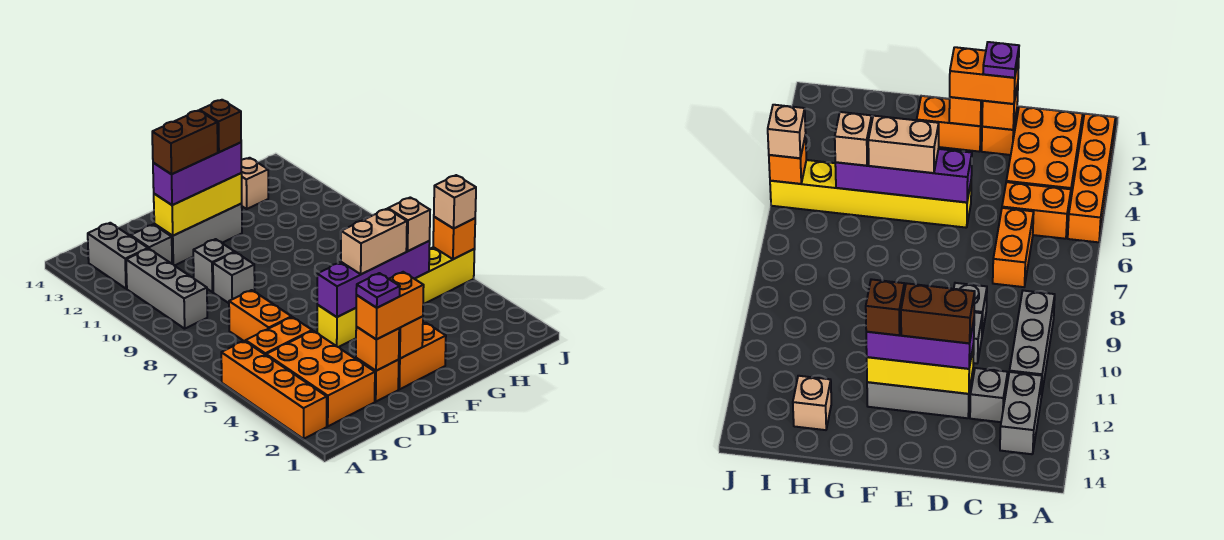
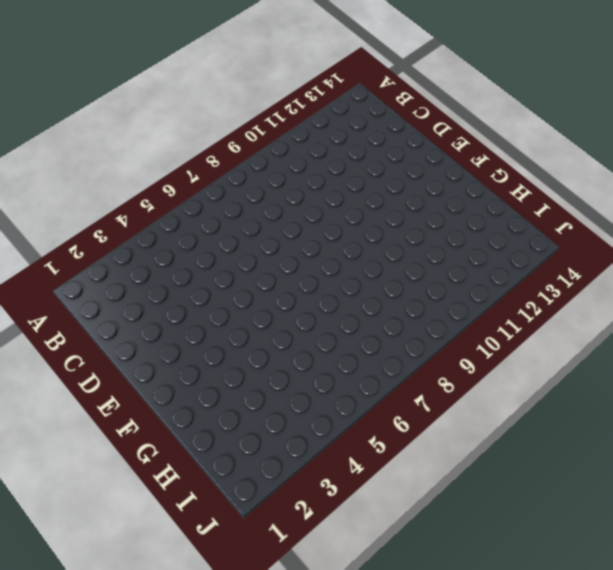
none -> orange brick A2:A5 level 1
none -> orange brick B2:C4 level 1
none -> orange brick B5:C5 level 1

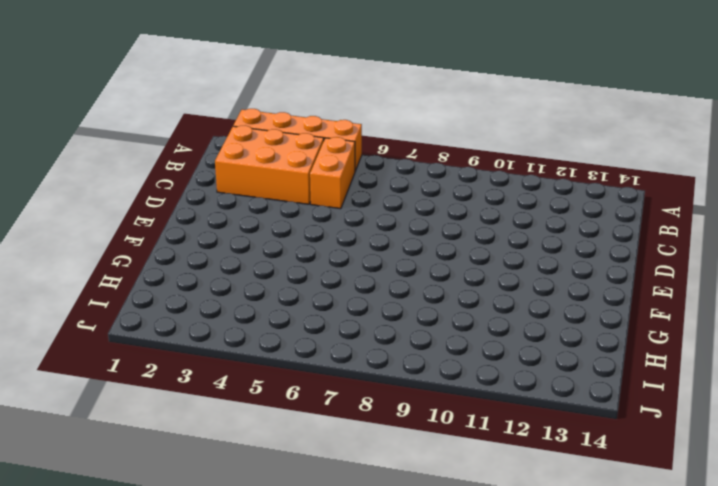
none -> grey brick B9:B11 level 1
none -> grey brick B12:B13 level 1
none -> orange brick C6:C7 level 1

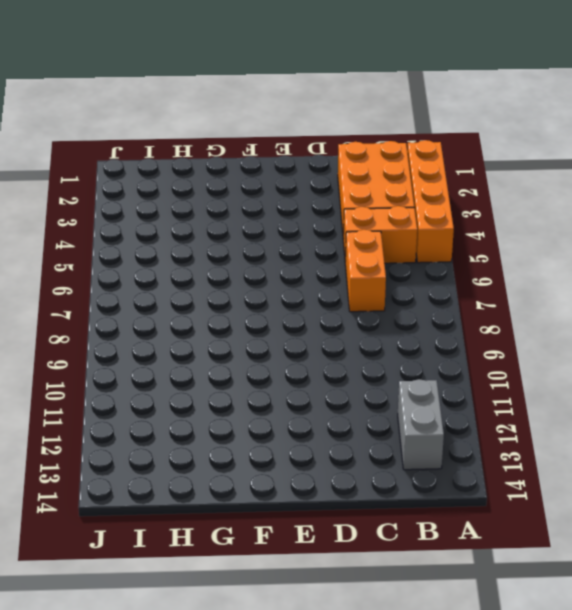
none -> grey brick B9:B11 level 1
none -> grey brick C12 level 1
none -> orange brick D2 level 1

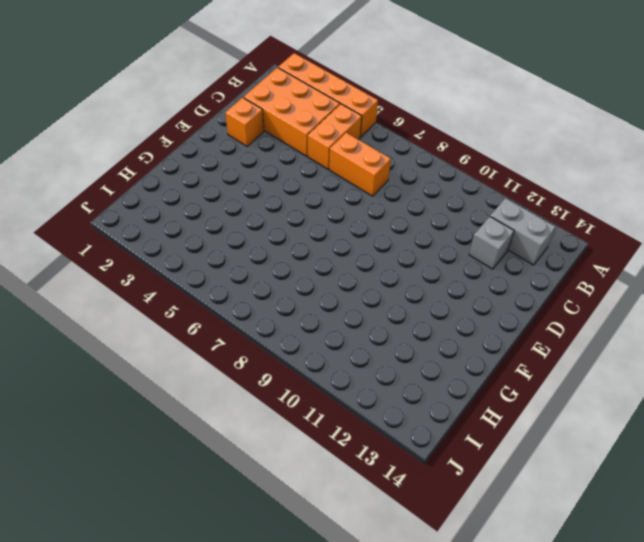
none -> grey brick B9:B11 level 1
none -> grey brick D9 level 1
none -> grey brick D10 level 1

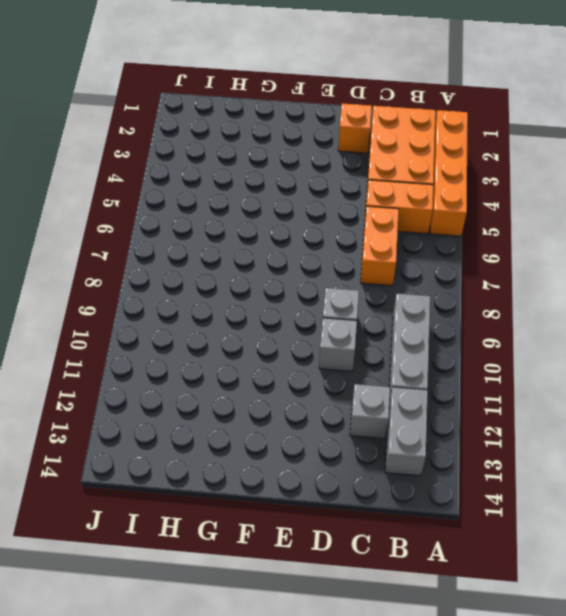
none -> grey brick D12:F12 level 1
none -> orange brick E2:F2 level 1
none -> yellow brick E5:J5 level 1

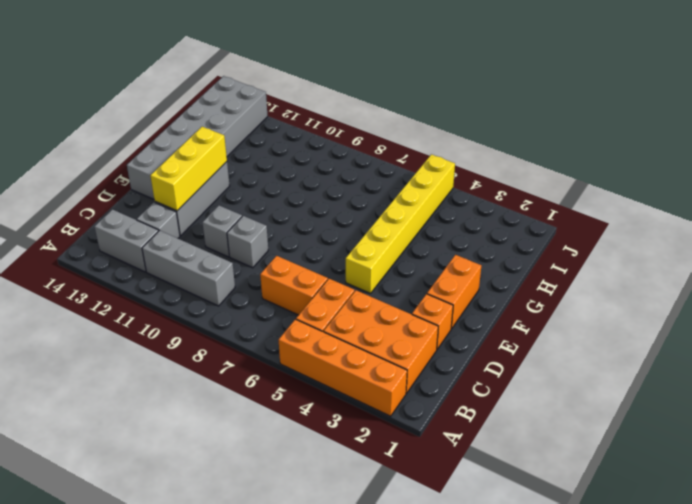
grey brick E13:J14 level 1 -> tan brick H13 level 1
none -> orange brick D2 level 2
none -> orange brick E2 level 2
none -> purple brick E5:H5 level 2

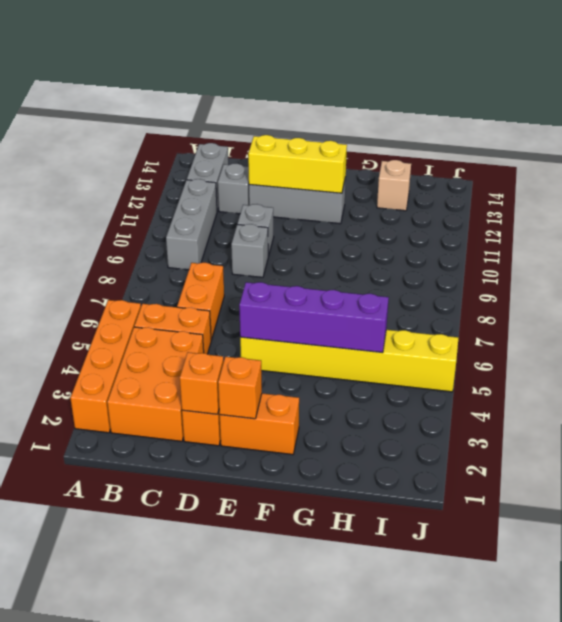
none -> orange brick J5 level 2
none -> orange brick D2:E2 level 3
none -> purple brick D12:F12 level 3

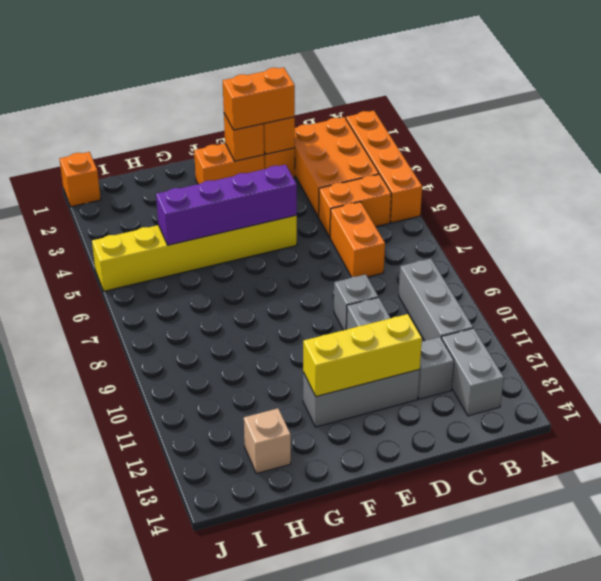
orange brick J1 level 1 -> orange brick J5 level 2
none -> purple brick D12:F12 level 3
none -> tan brick F5:G5 level 3
none -> tan brick H5 level 3

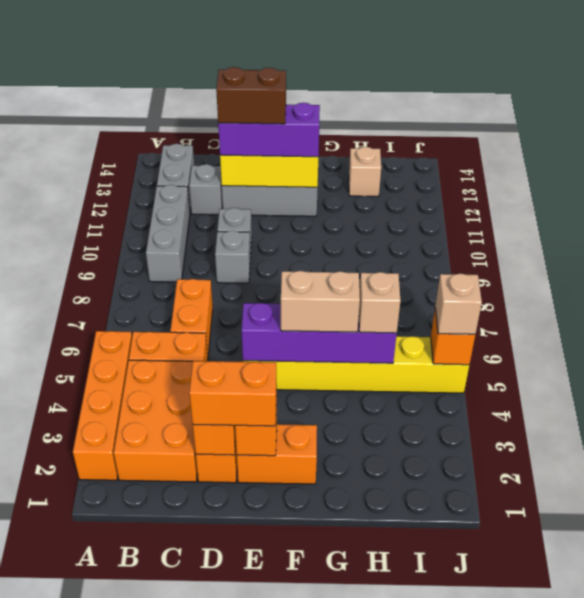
none -> purple plate D2 level 4
none -> brown brick F12 level 4

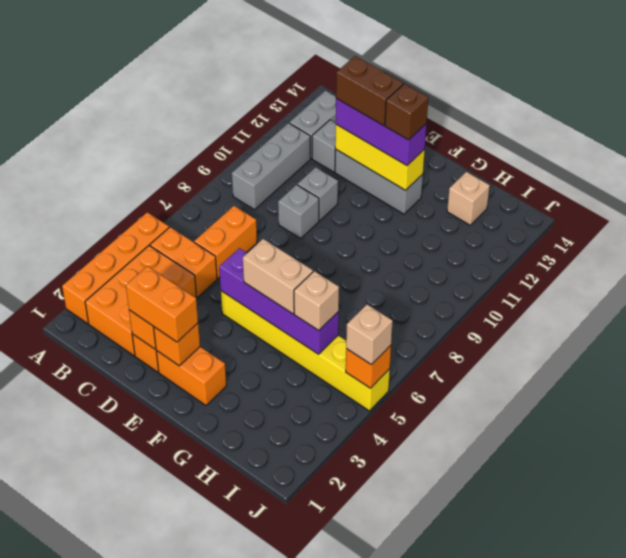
none -> purple plate D2 level 4

